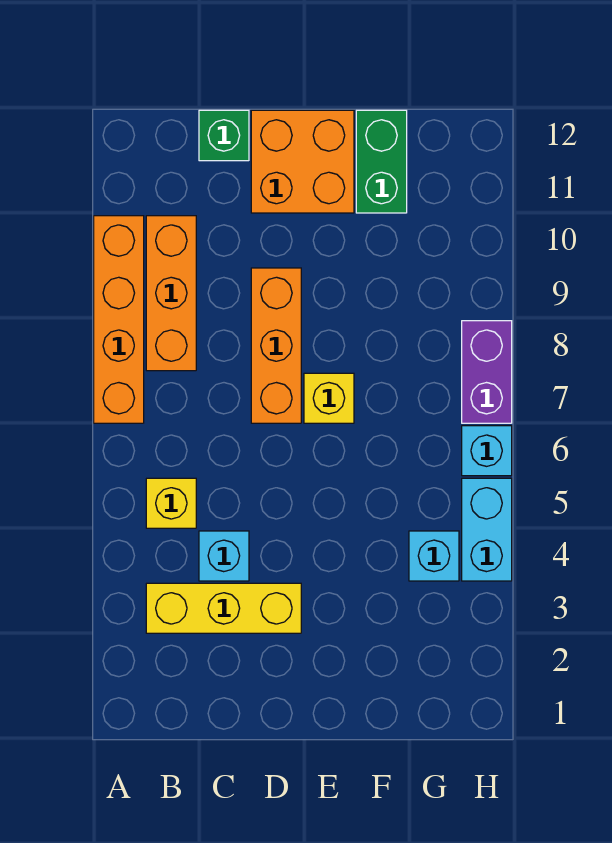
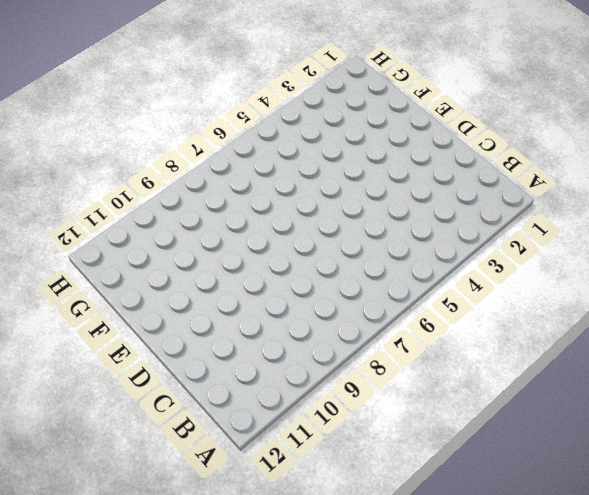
none -> orange brick A7:A10 level 1
none -> yellow brick B3:D3 level 1
none -> yellow brick B5 level 1

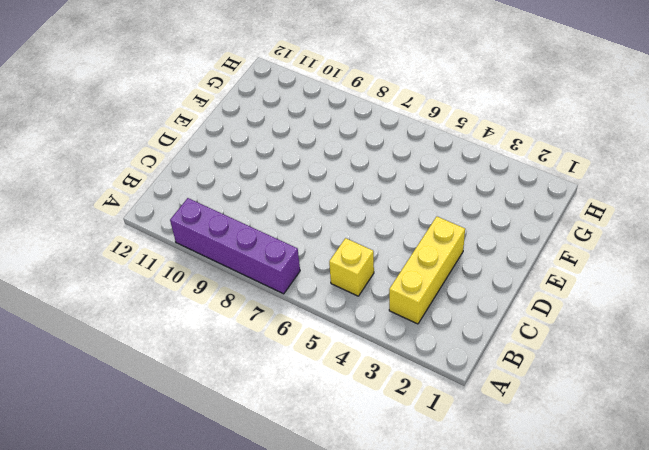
purple brick A7:A10 level 1 -> orange brick A7:A10 level 1
none -> orange brick B8:B10 level 1
none -> cyan brick C4 level 1
none -> green brick C12 level 1

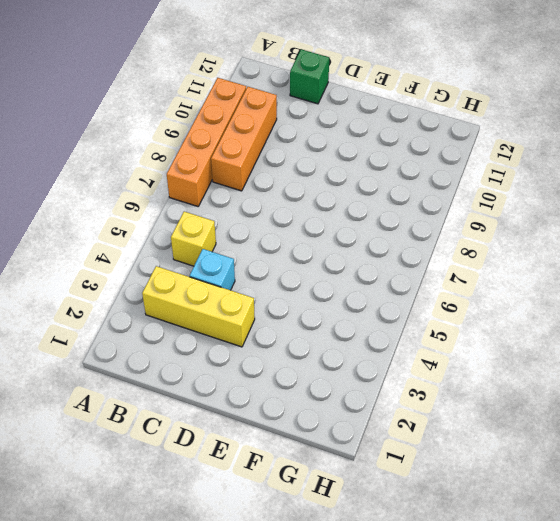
none -> orange brick D7:D9 level 1
none -> orange brick D11:E12 level 1
none -> yellow brick E7 level 1

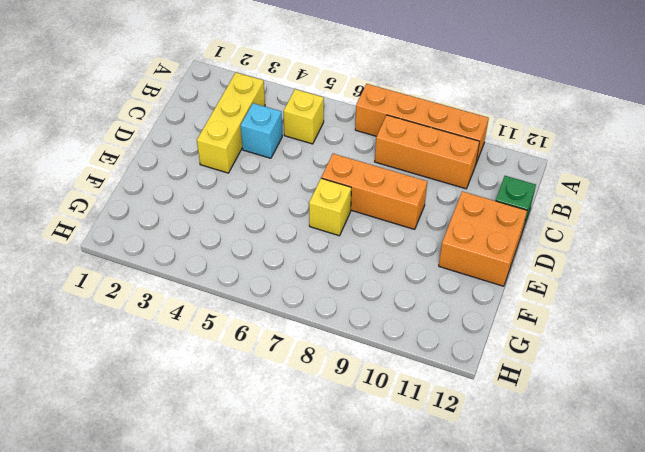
none -> green brick F11:F12 level 1
none -> cyan brick G4 level 1
none -> cyan brick H4:H5 level 1

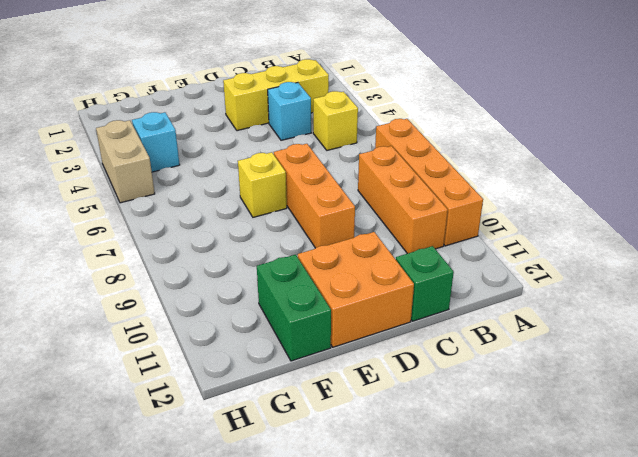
tan brick H4:H5 level 1 -> cyan brick H4:H5 level 1
none -> cyan brick H6 level 1
none -> purple brick H7:H8 level 1

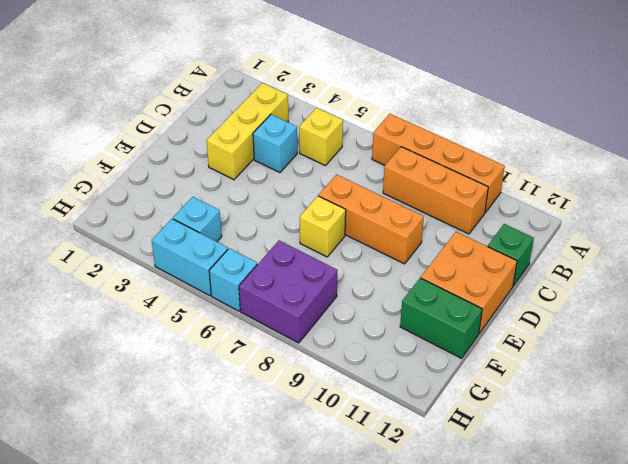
purple brick G7:H8 level 1 -> purple brick H7:H8 level 1

